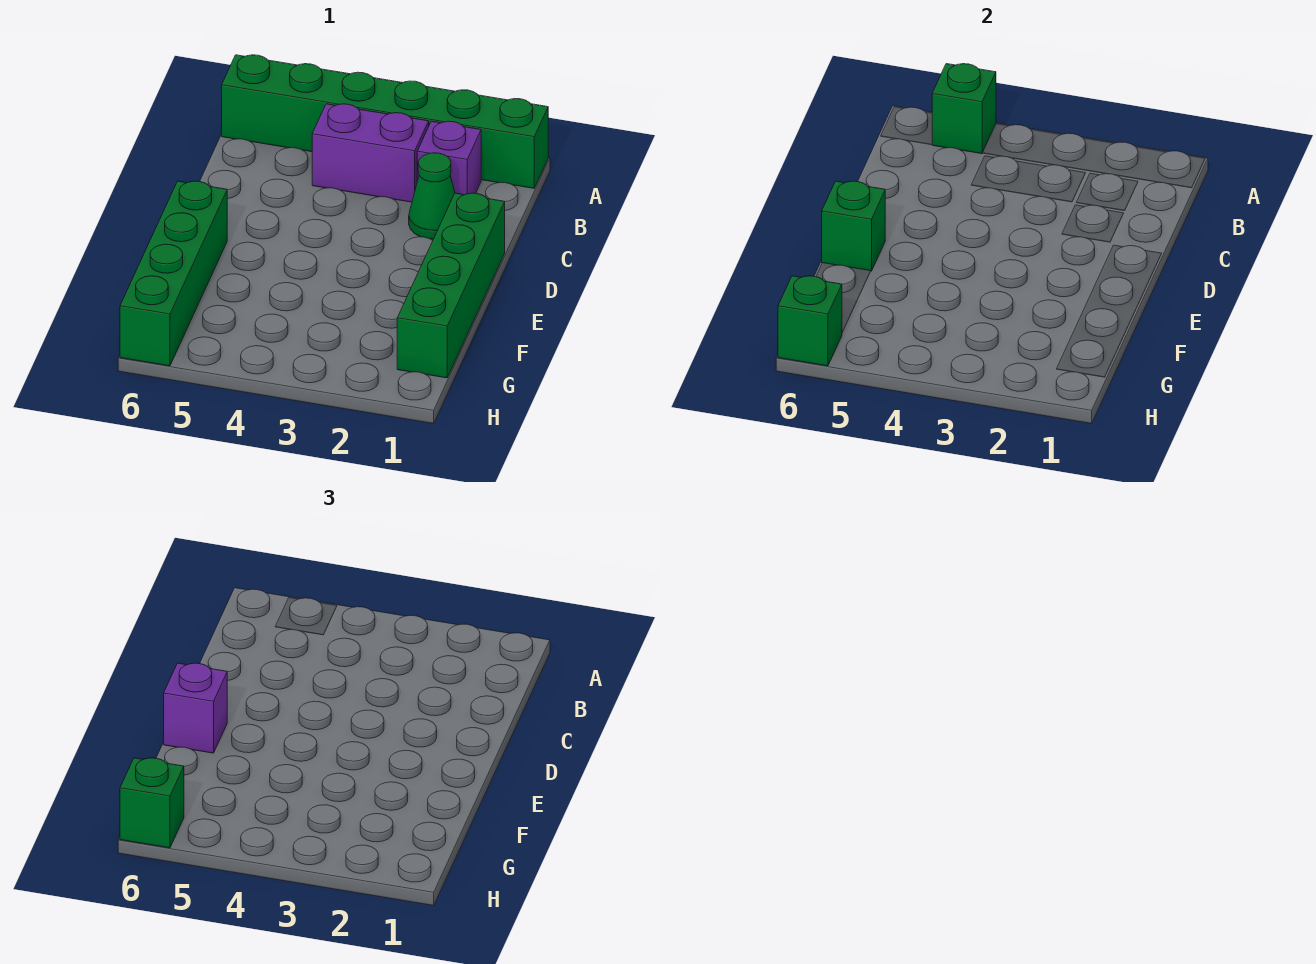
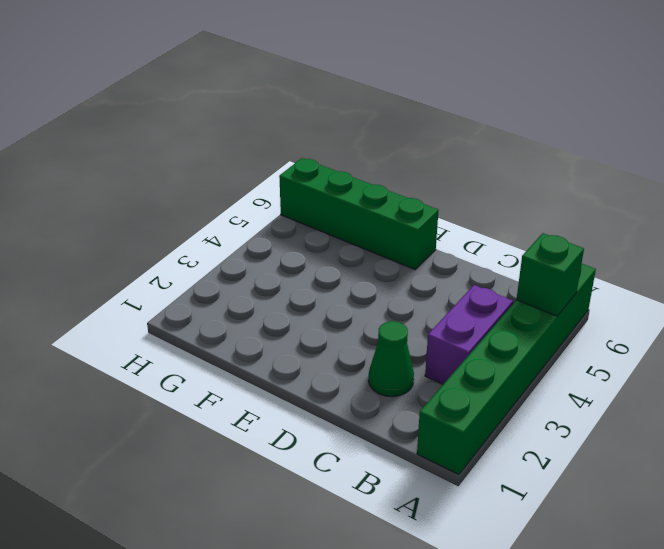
none -> purple brick B2 level 1
none -> green brick D1:G1 level 1

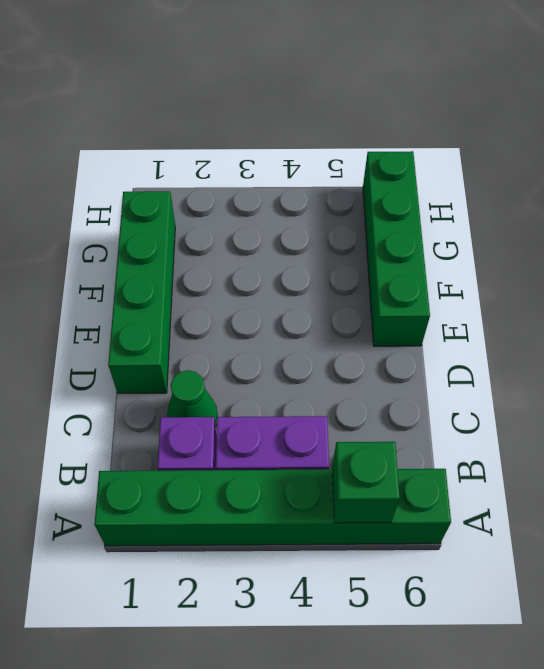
none -> green brick E6 level 2
none -> green brick H6 level 2

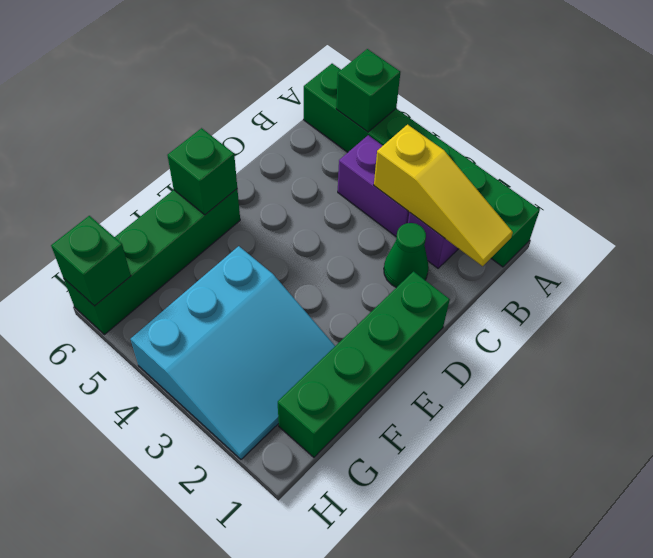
yellow slope B1:B3 level 2 top 3 -> none
cyan slope F2:H4 level 1 top 4 -> none
none -> purple brick E6 level 3
none -> green brick H6 level 3

